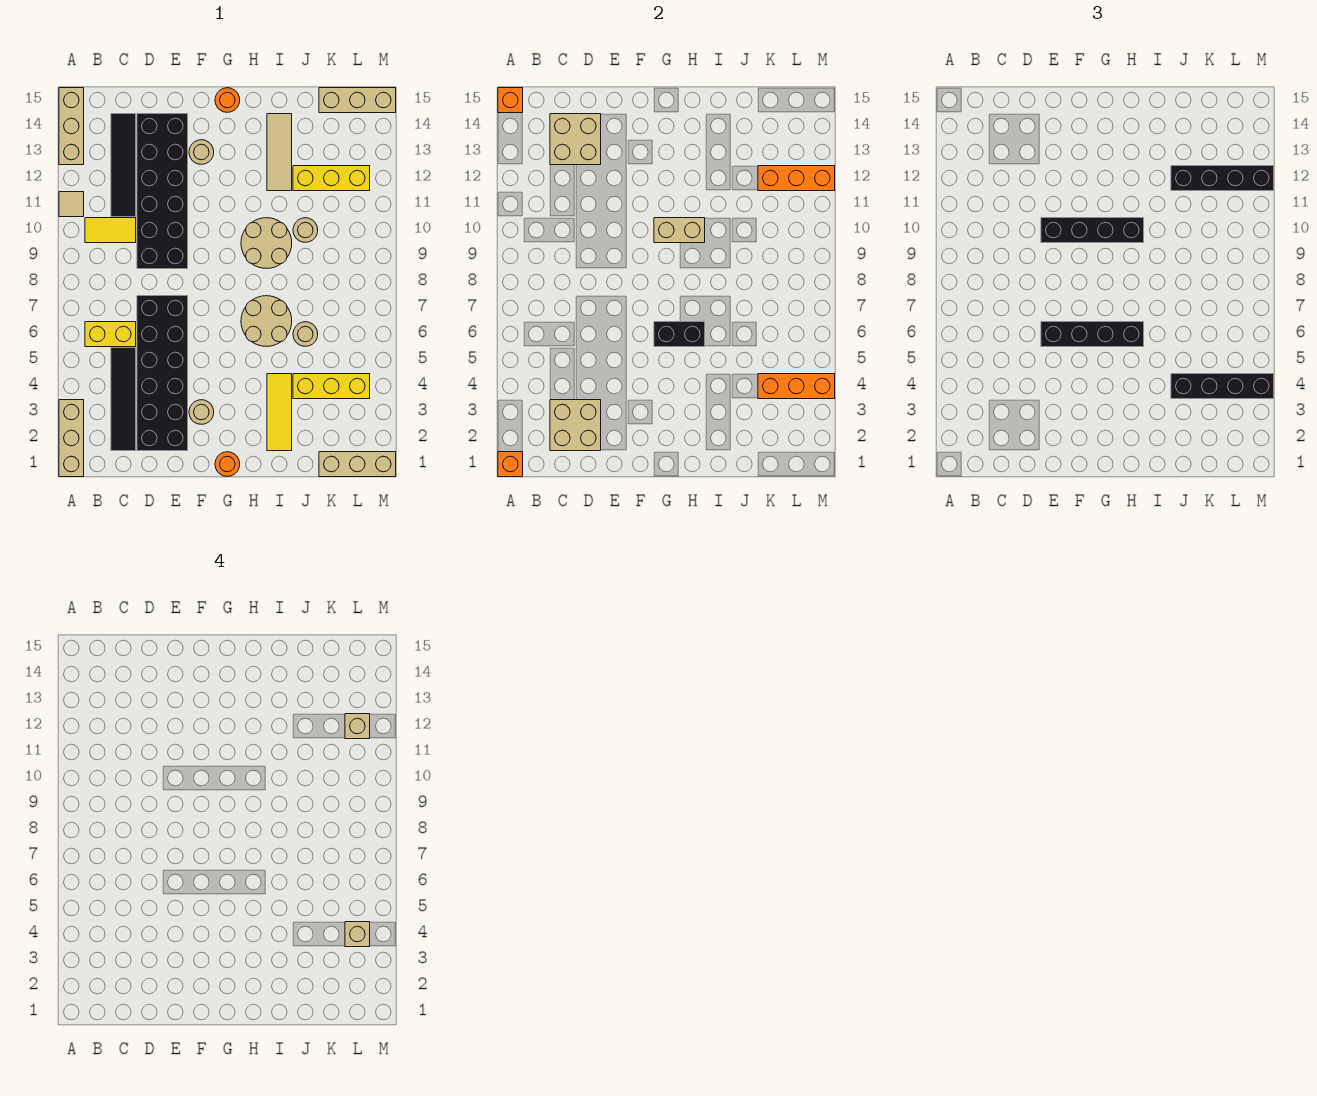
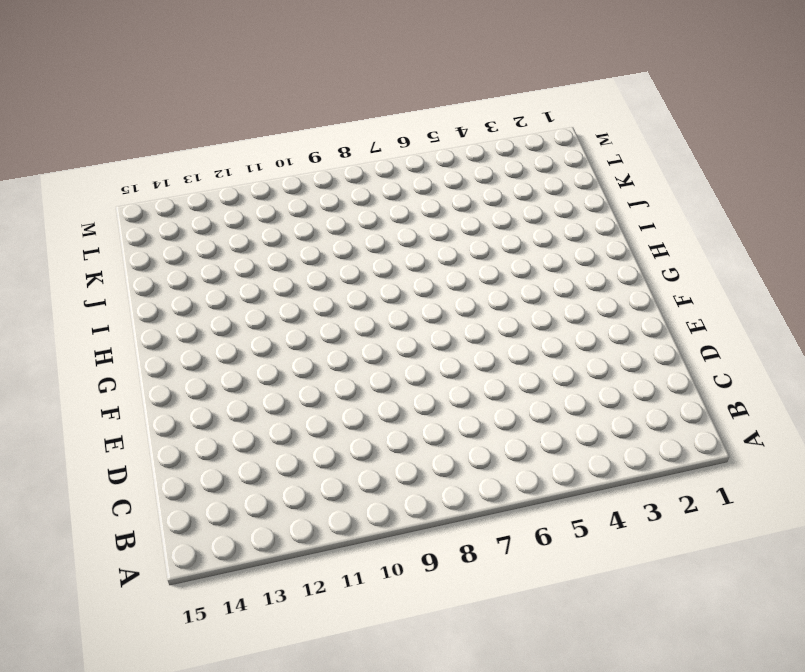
none -> tan brick A1:A3 level 1
none -> tan tile A11 level 1
none -> tan brick A13:A15 level 1
none -> yellow brick B6:C6 level 1

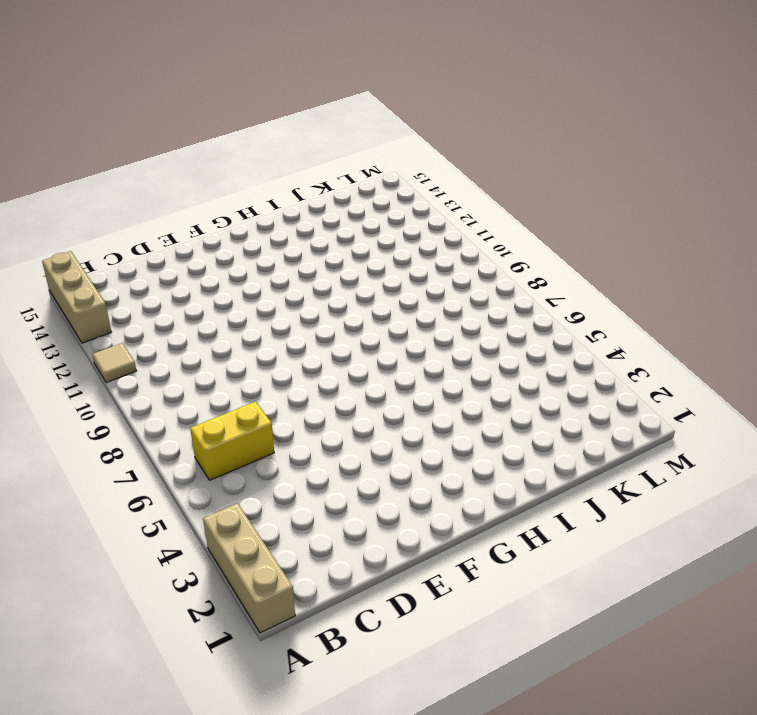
none -> yellow tile B10:C10 level 1
none -> black tile C2:C5 level 1
none -> black tile C11:C14 level 1
none -> black brick D2:E7 level 1

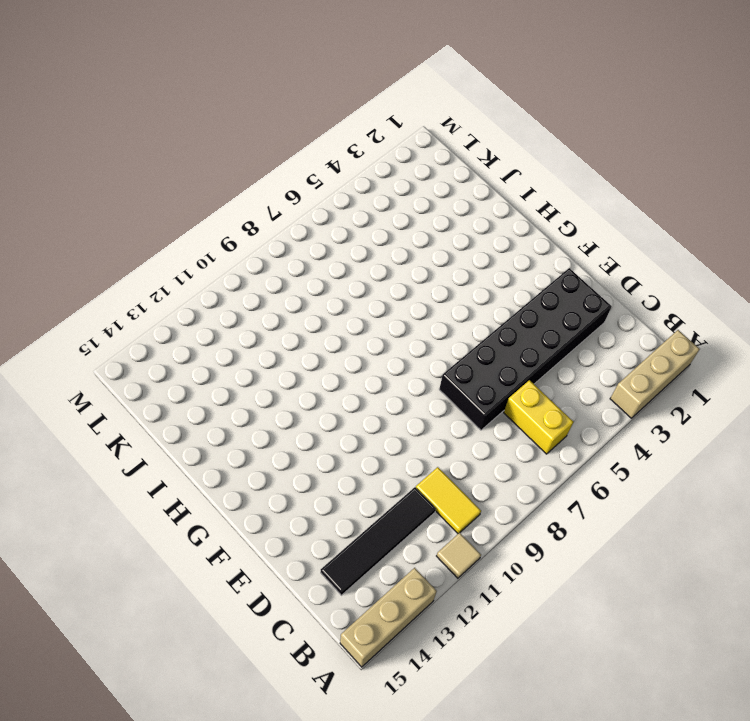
none -> black tile C2:C5 level 1
none -> black brick D9:E14 level 1
none -> tan round brick F3 level 1
none -> tan round brick F13 level 1

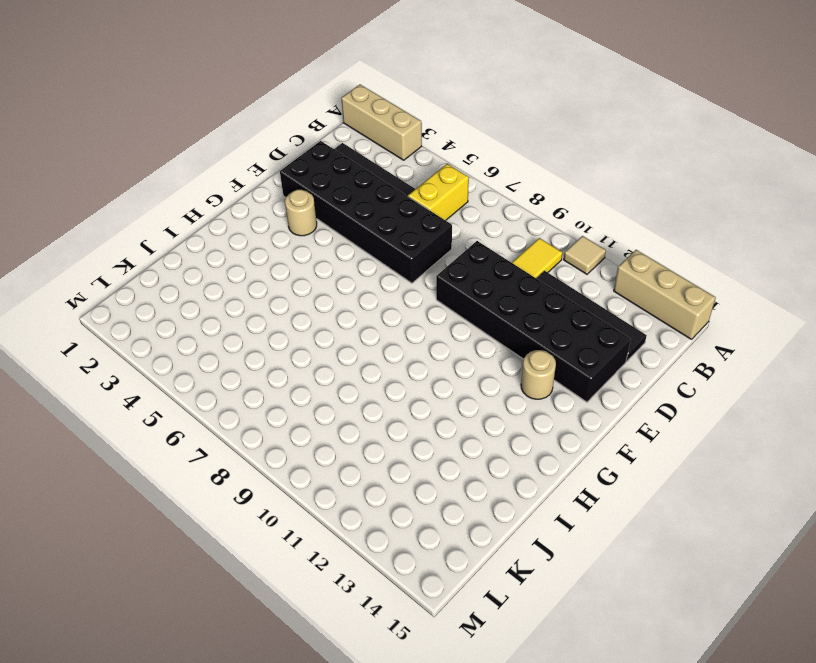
none -> orange round brick G1 level 1
none -> orange round brick G15 level 1
none -> tan round brick H6:I7 level 1
none -> tan round brick H9:I10 level 1

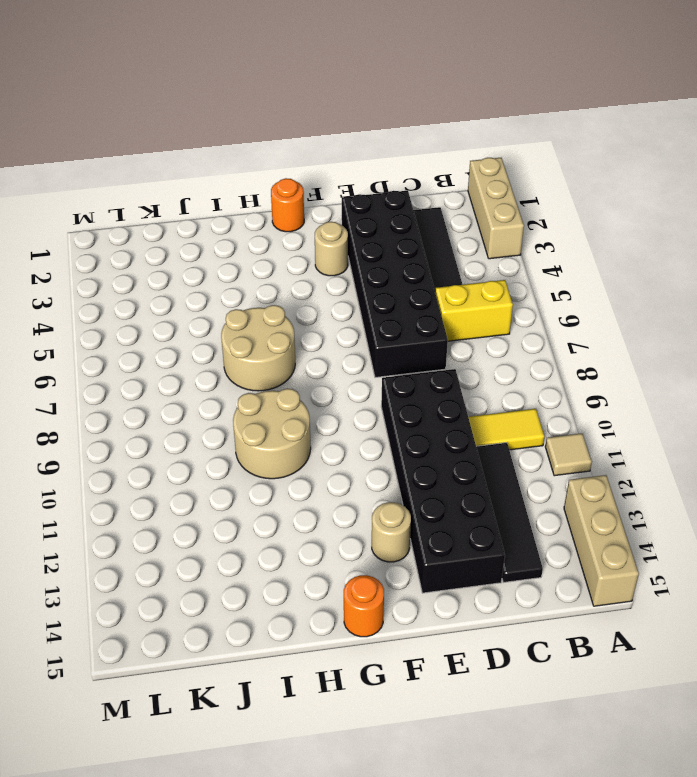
none -> yellow tile I2:I4 level 1
none -> tan tile I12:I14 level 1
none -> yellow brick J4:L4 level 1
none -> tan round brick J6 level 1

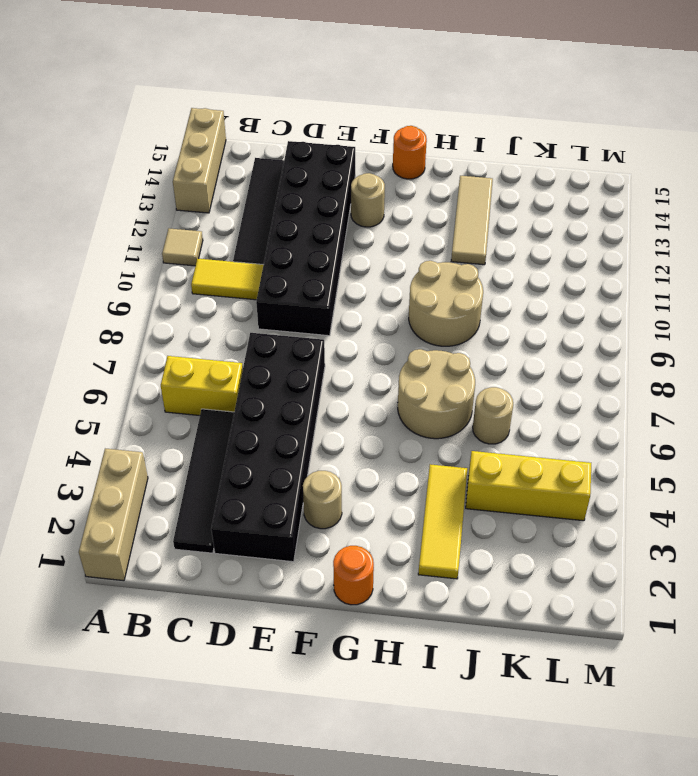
none -> tan round brick J10 level 1
none -> yellow brick J12:L12 level 1
none -> tan brick K1:M1 level 1
none -> tan brick K15:M15 level 1

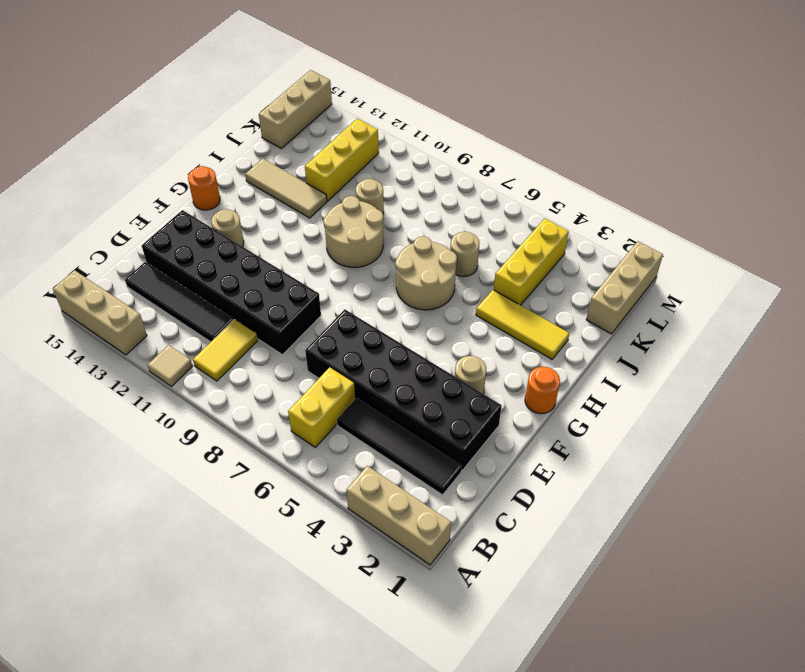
none -> orange brick A1 level 2
none -> orange brick A15 level 2
none -> tan brick C2:D3 level 2
none -> tan brick C13:D14 level 2

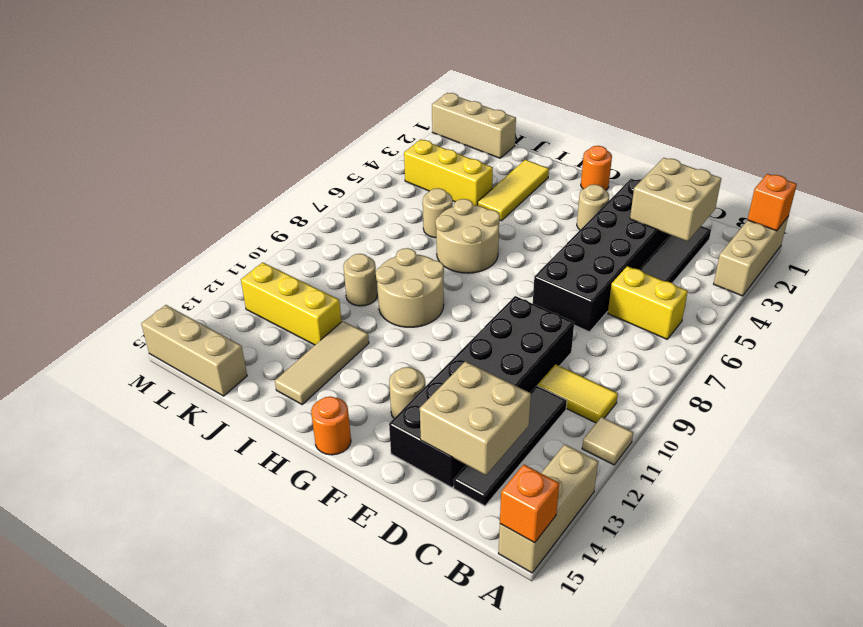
none -> black brick G6:H6 level 2
none -> tan brick G10:H10 level 2
none -> orange brick K4:M4 level 2
none -> orange brick K12:M12 level 2

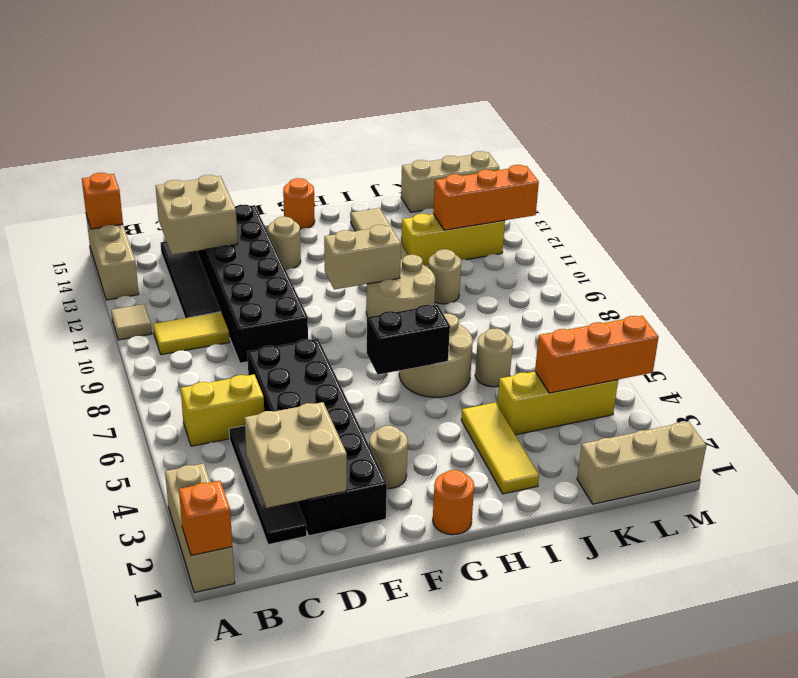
none -> black brick E6:H6 level 3
none -> black brick E10:H10 level 3
none -> black brick J4:M4 level 3
none -> black brick J12:M12 level 3

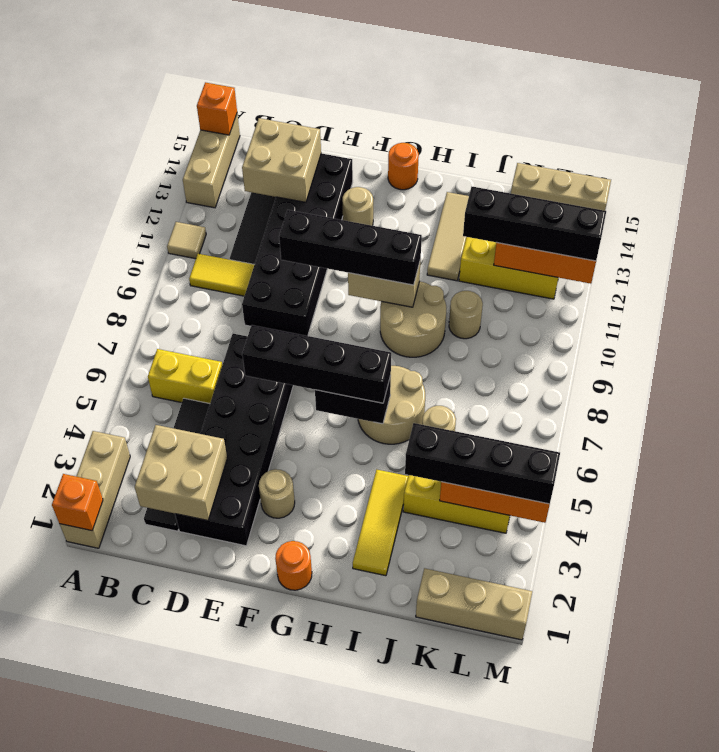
none -> tan brick L4 level 4
none -> tan brick L12 level 4

